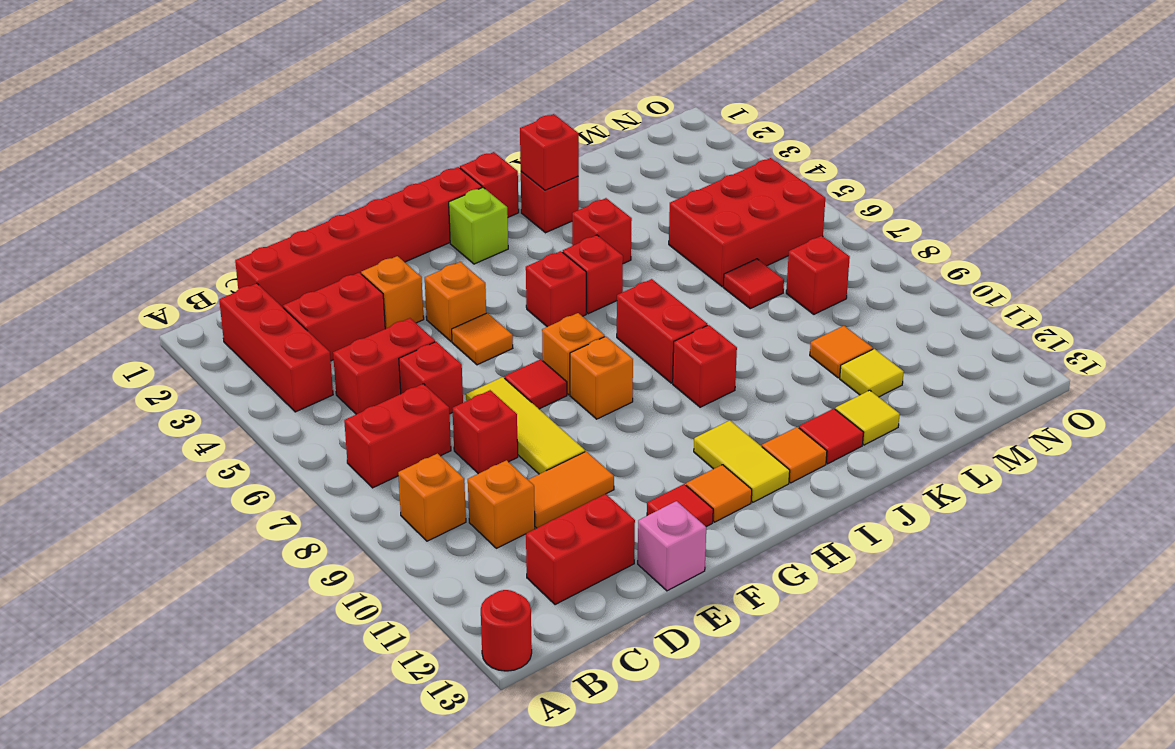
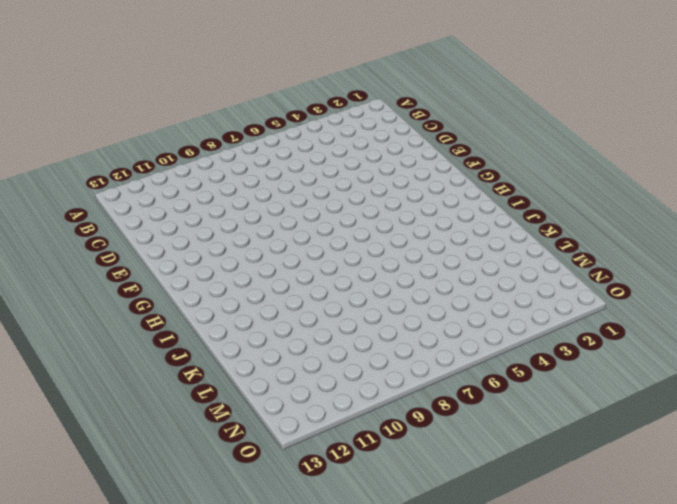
none -> red round brick A13 level 1
none -> red brick B2:B4 level 1
none -> red brick B7:C7 level 1
none -> orange brick B9 level 1

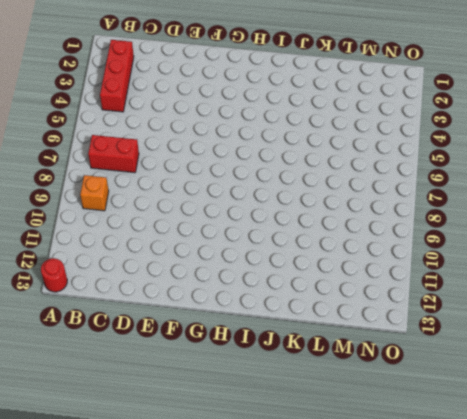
none -> red brick C1:H1 level 1
none -> red brick C3:D3 level 1
none -> red brick C5:D5 level 1
none -> orange brick C10 level 1

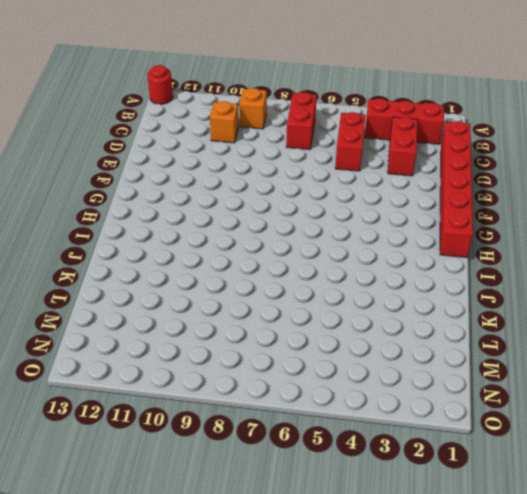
none -> red brick C12:D12 level 1
none -> red brick D6 level 1
none -> red brick D8 level 1
none -> orange tile D10:E10 level 1

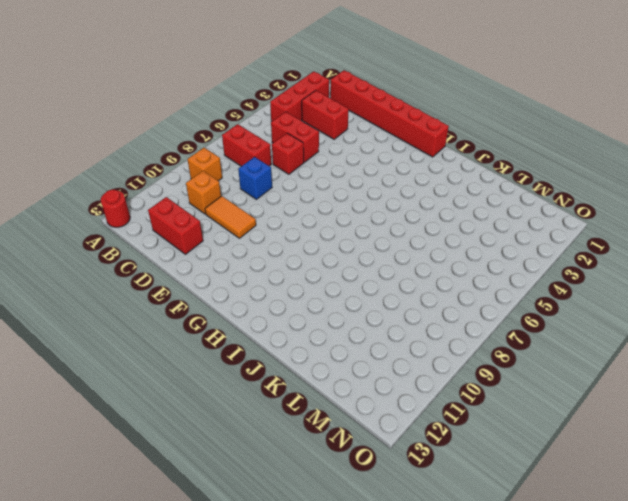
blue brick D8 level 1 -> red brick D8 level 1
none -> orange brick E3 level 1
none -> yellow tile E7:E9 level 1
none -> pink brick E13 level 1
none -> orange brick F4 level 1

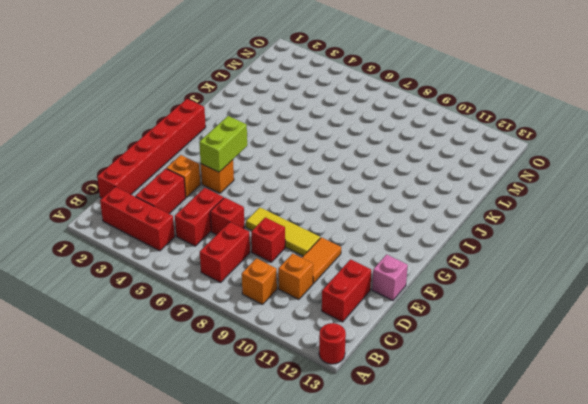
lime brick F4:G4 level 2 -> none
none -> orange tile F5 level 1
none -> red tile F7 level 1
none -> red tile F12 level 1
none -> orange brick G7 level 1

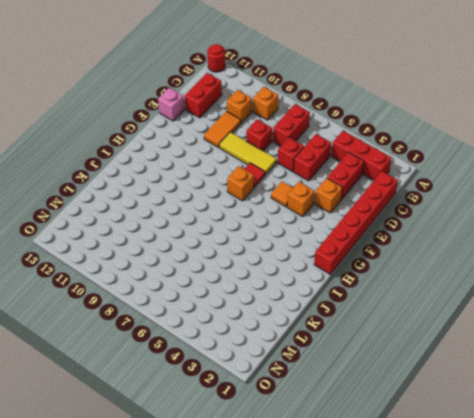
none -> red tile F12 level 1
none -> orange brick G8 level 1
none -> orange tile G12 level 1
none -> lime brick H2 level 1

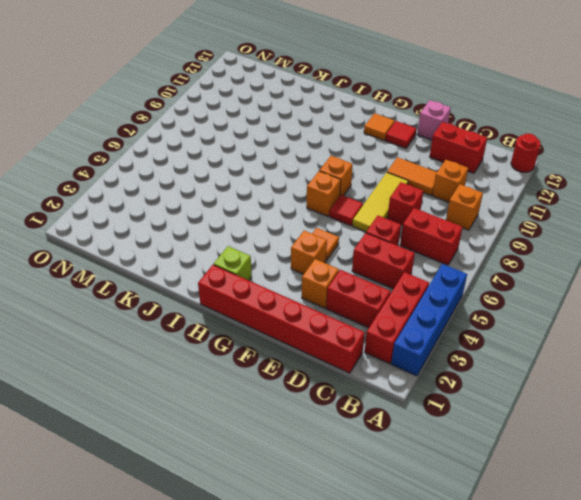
blue brick A2:A5 level 1 -> none
none -> red brick H5 level 1
none -> yellow tile H11:H12 level 1
none -> red brick I1 level 1
none -> red brick I5 level 1

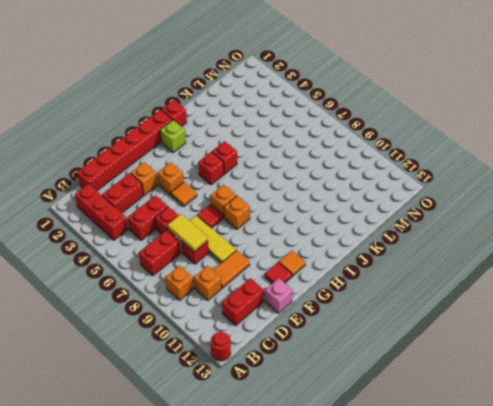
yellow tile D7:D8 level 2 -> yellow tile H11:H12 level 1
none -> red brick I7:I8 level 1
none -> red brick I9 level 1
none -> orange tile I12 level 1
none -> red brick J2 level 1

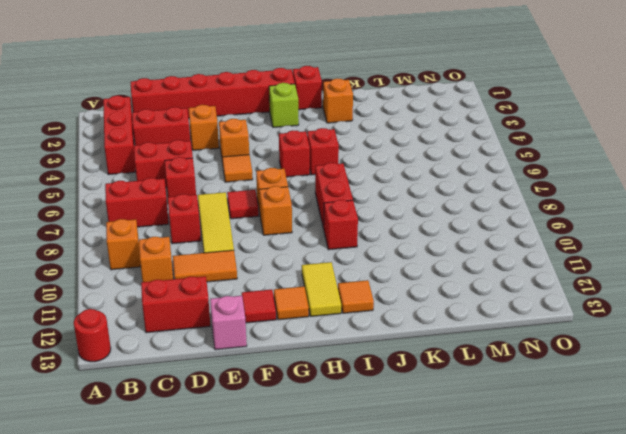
orange brick J2 level 1 -> red brick J2 level 1
none -> red brick J4 level 1
none -> red tile J12 level 1
none -> yellow tile K12 level 1
none -> red brick L5:N6 level 1

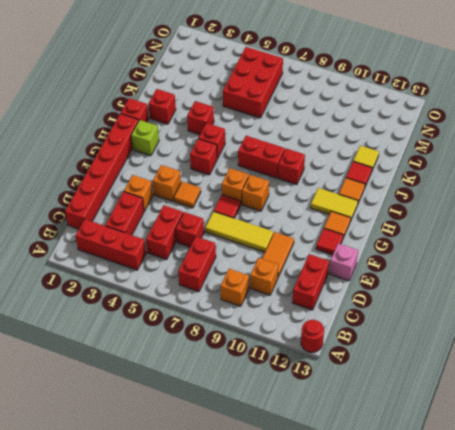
none -> red brick D8 level 1
none -> red tile L7 level 1
none -> orange tile L10 level 1
none -> yellow tile L11 level 1

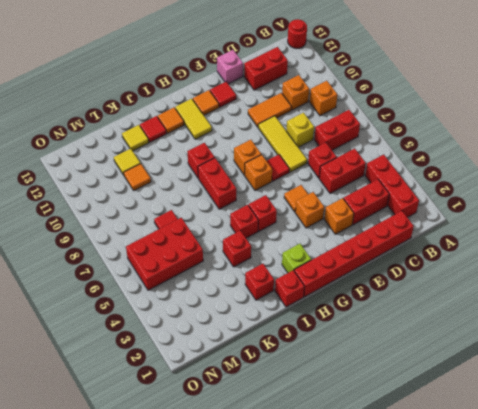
yellow brick D8 level 1 -> red brick D8 level 1
none -> red brick M8 level 1
none -> red brick J2 level 2

